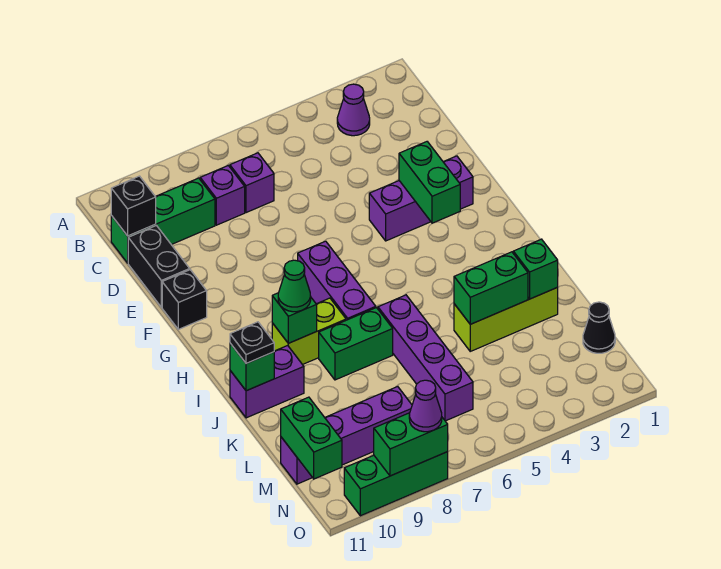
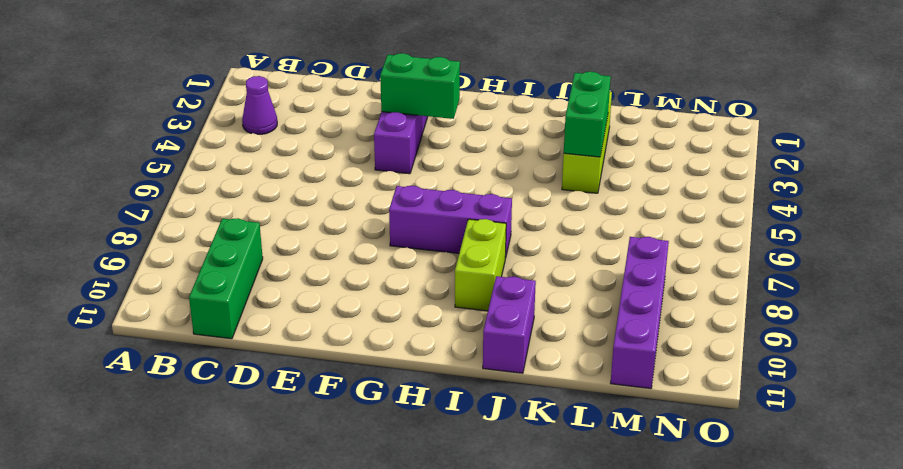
none -> purple brick C7 level 1
none -> purple brick C8 level 1
none -> black brick D11:E11 level 1

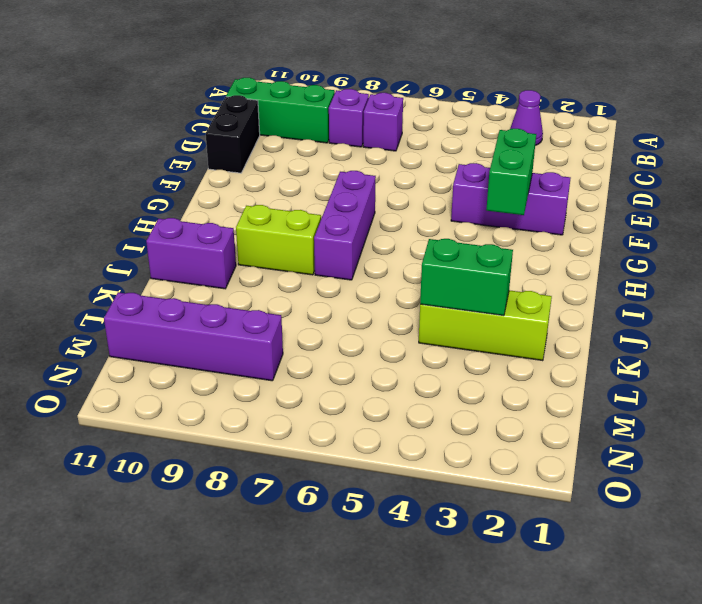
none -> black brick F11 level 1
none -> purple brick J6:M6 level 1
none -> green brick J7:J8 level 1

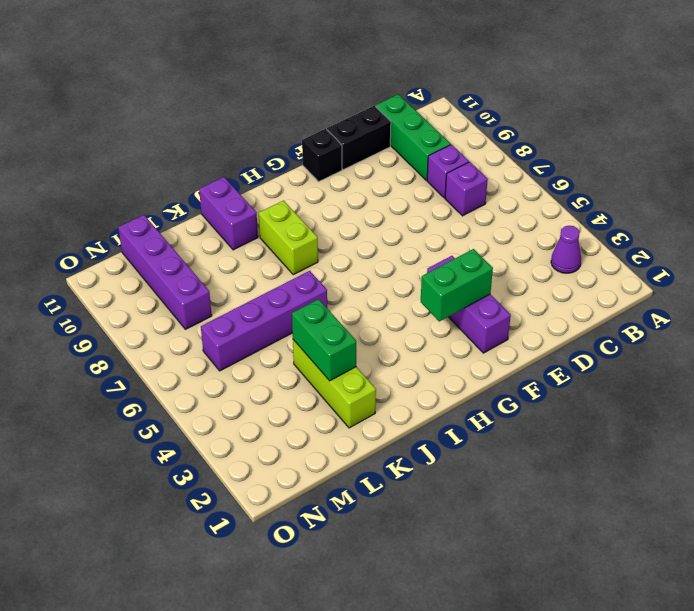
none -> purple brick G7:I7 level 1
none -> green brick J7:J8 level 1
none -> black cone M1 level 1

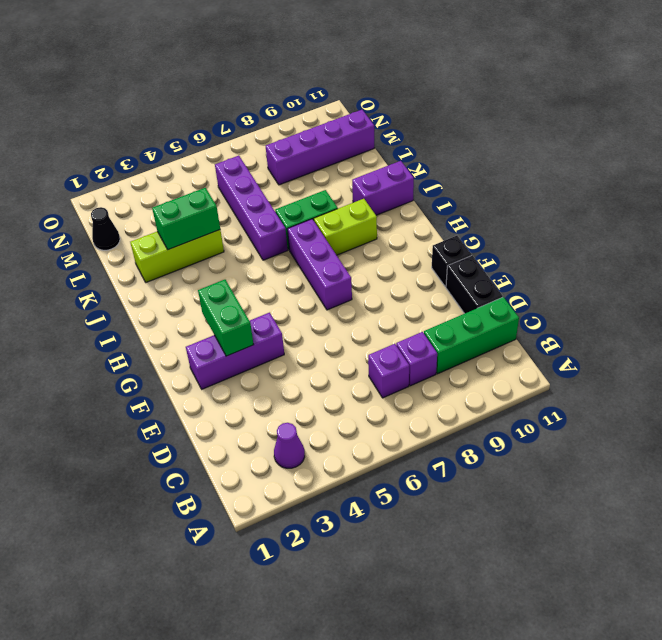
none -> green brick O8:O10 level 1
none -> black brick C11 level 2
none -> green brick I9 level 2

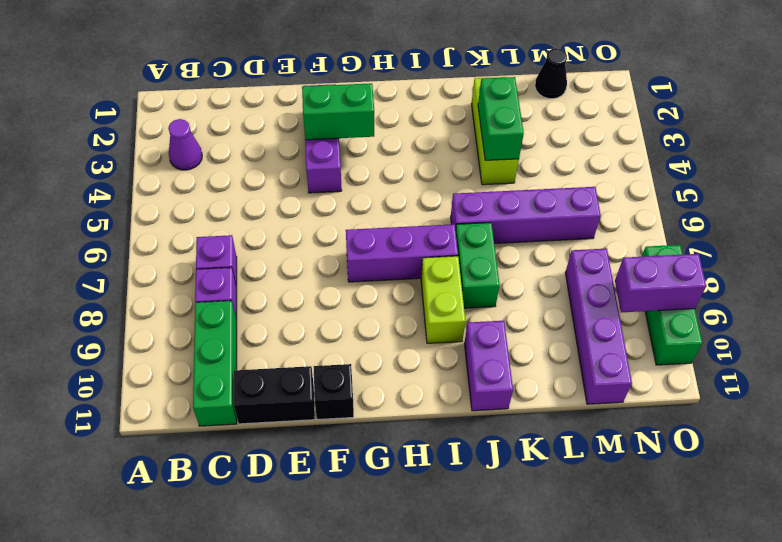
purple brick N9:O9 level 2 -> green brick O8:O9 level 2
none -> black brick C11 level 2
none -> green brick I9 level 2
none -> green brick J11 level 2

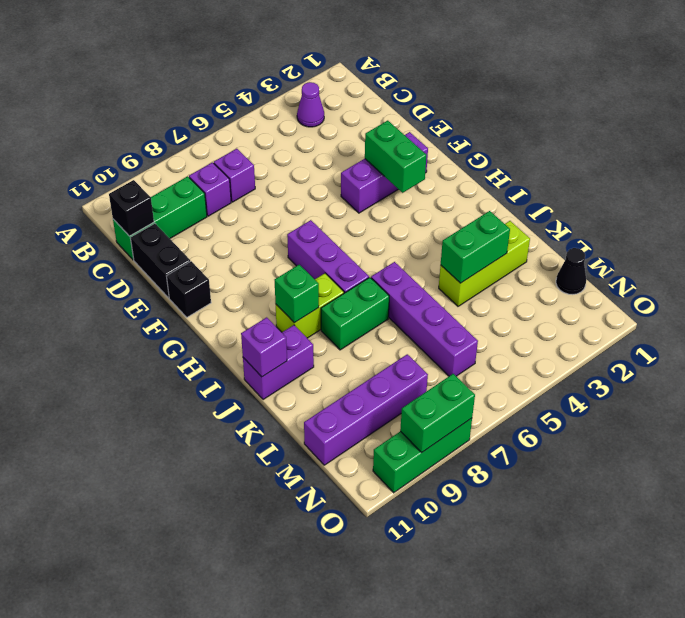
purple brick J11 level 2 -> green brick J11 level 2
none -> green brick K2 level 2
none -> green brick M11:N11 level 2
none -> green cone I9 level 3

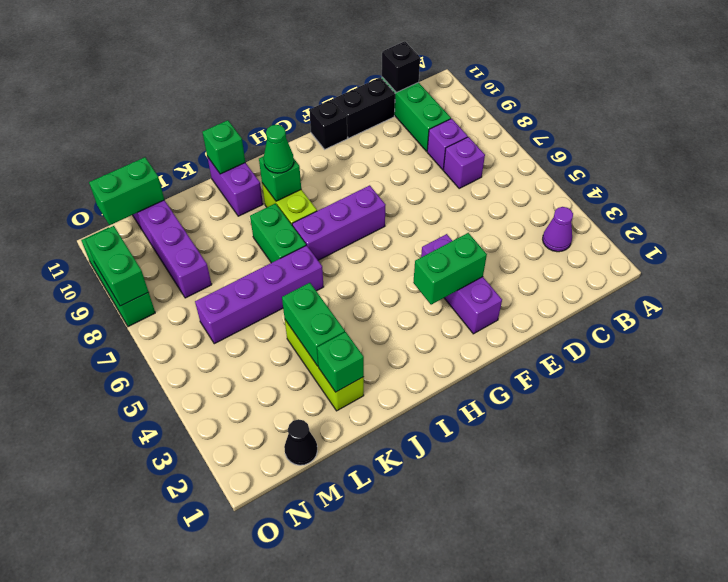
none -> black plate J11 level 3
none -> purple cone O8 level 3

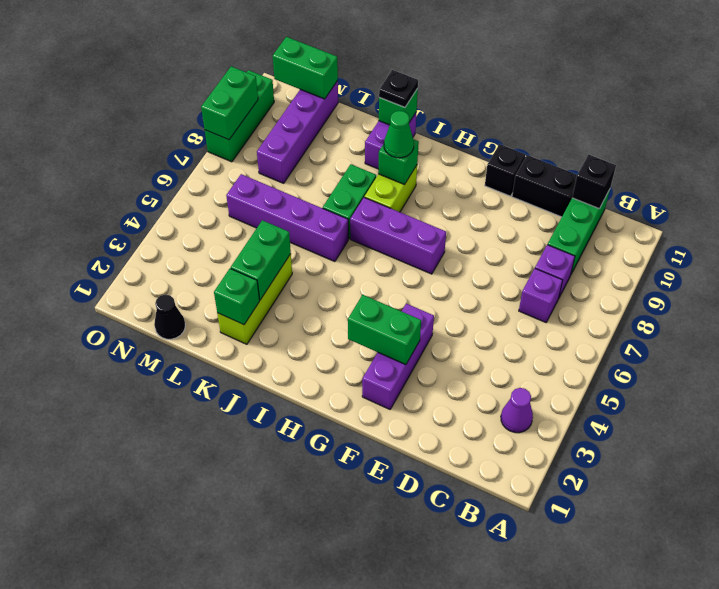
none -> purple cone O8 level 3

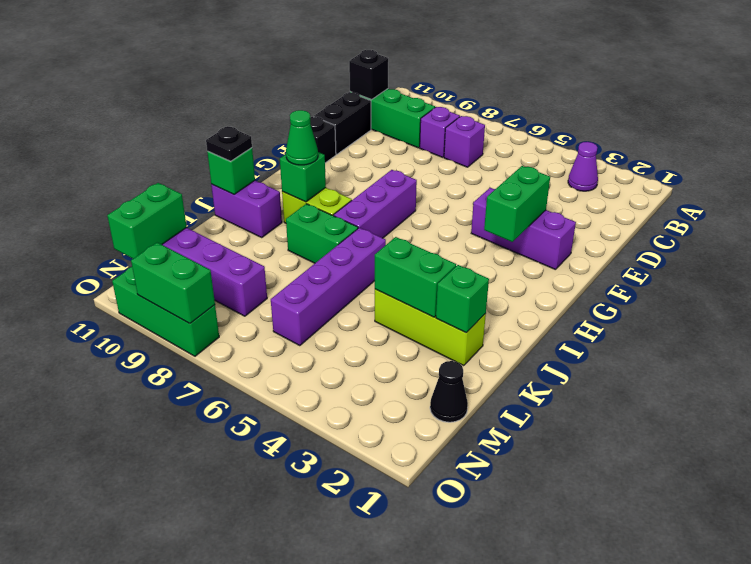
none -> purple cone O8 level 3

